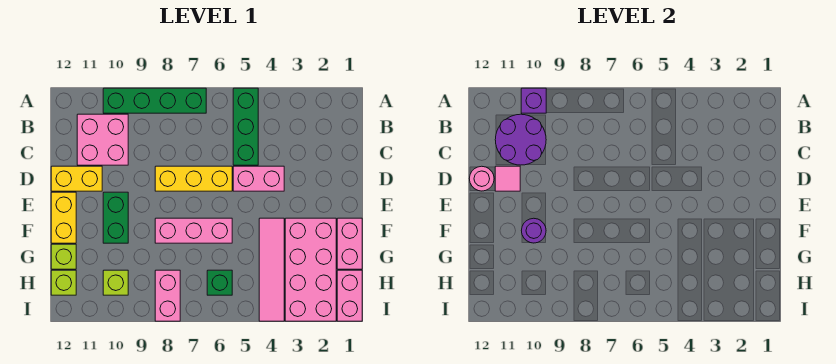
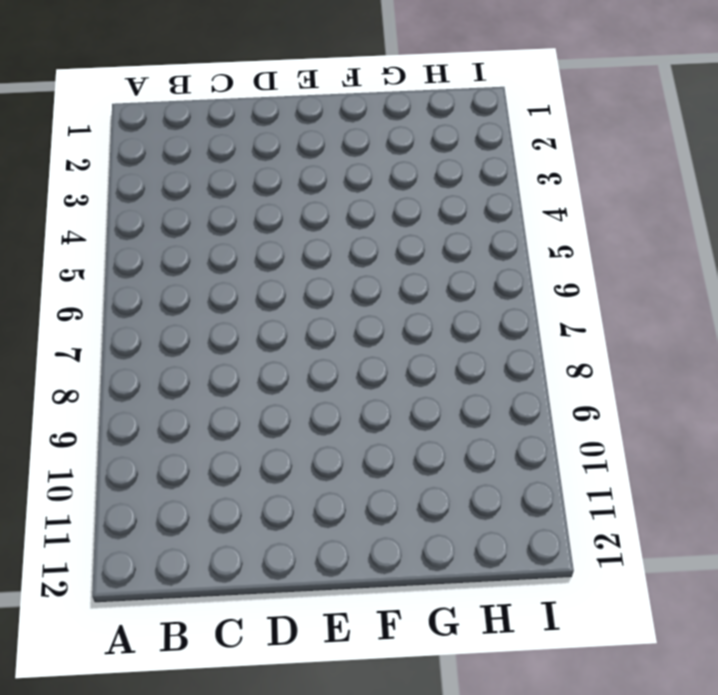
none -> green brick A5:C5 level 1
none -> green brick A7:A10 level 1
none -> pink brick B10:C11 level 1

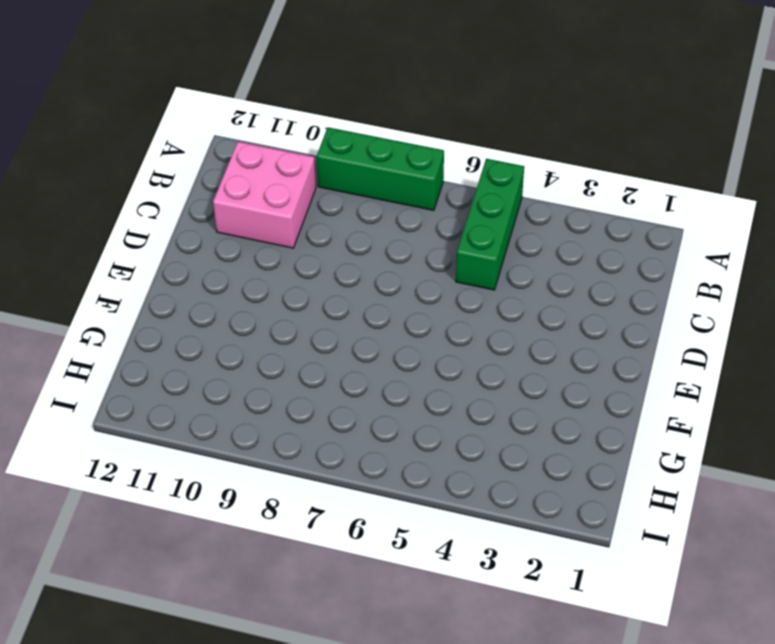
green brick A7:A9 level 1 -> green brick A7:A10 level 1
none -> pink brick D4:D5 level 1
none -> yellow brick D6:D8 level 1
none -> yellow brick D11:D12 level 1

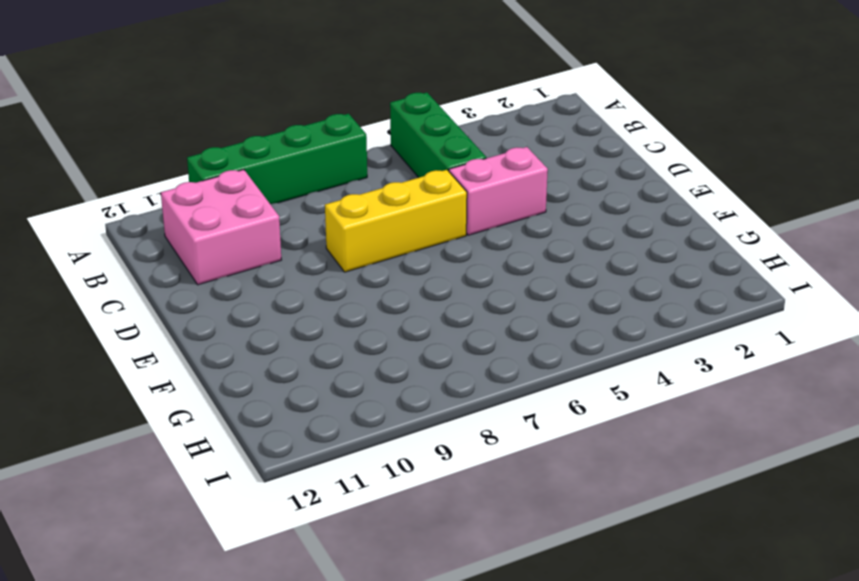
none -> yellow brick D11:D12 level 1
none -> green brick E10:F10 level 1
none -> yellow brick E12:F12 level 1

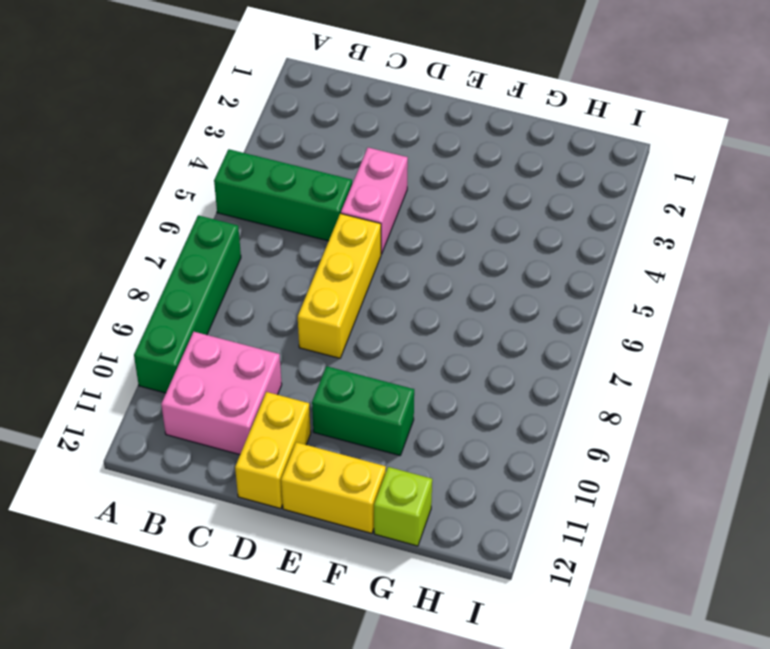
none -> pink brick F1:G1 level 1
none -> pink brick F2:I3 level 1
none -> pink tile F4:I4 level 1

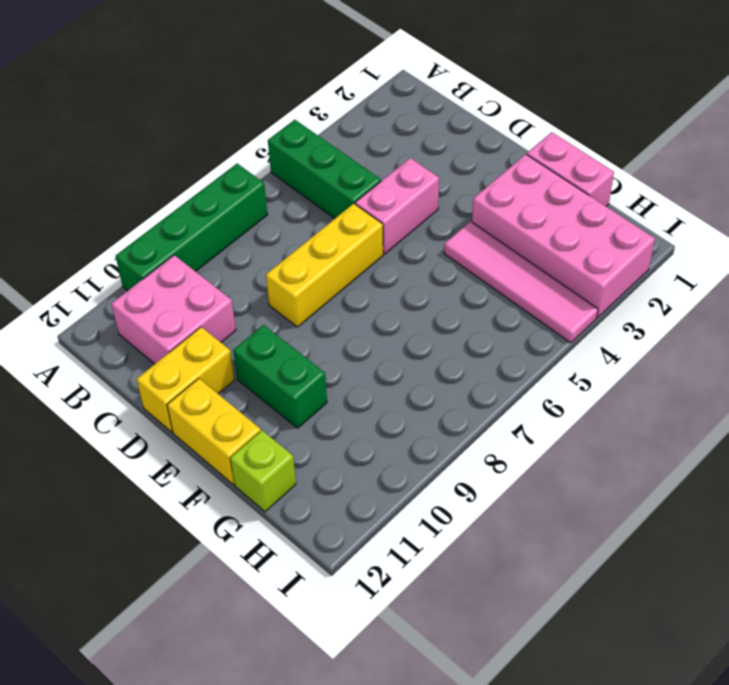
none -> pink brick F6:F8 level 1
none -> pink brick H1:I1 level 1
none -> green brick H6 level 1

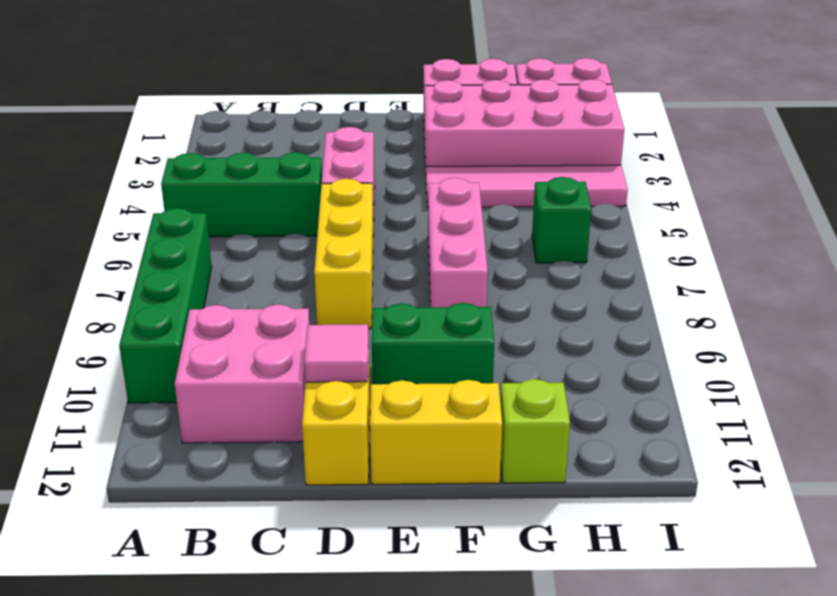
none -> pink brick H8:I8 level 1
none -> lime brick H10 level 1
none -> lime brick H12 level 1

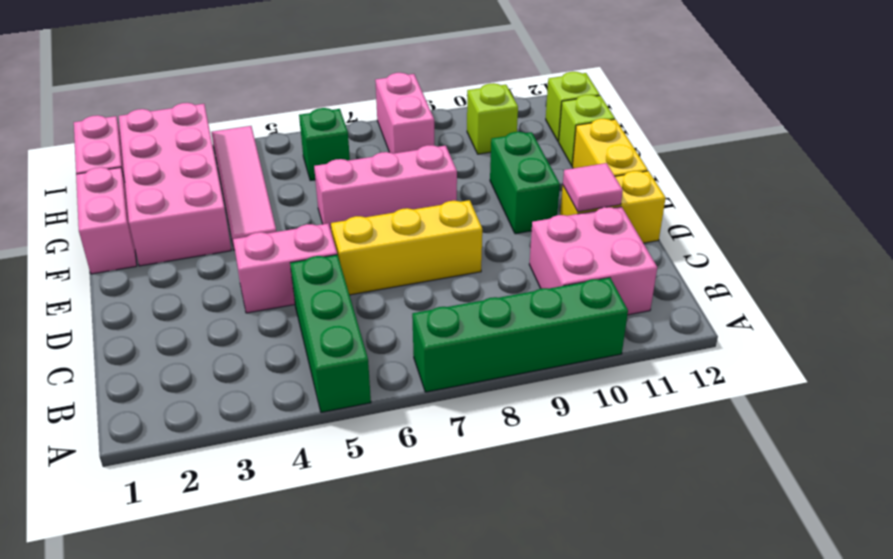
none -> purple brick A10 level 2
none -> purple round brick B10:C11 level 2
none -> pink round brick D12 level 2

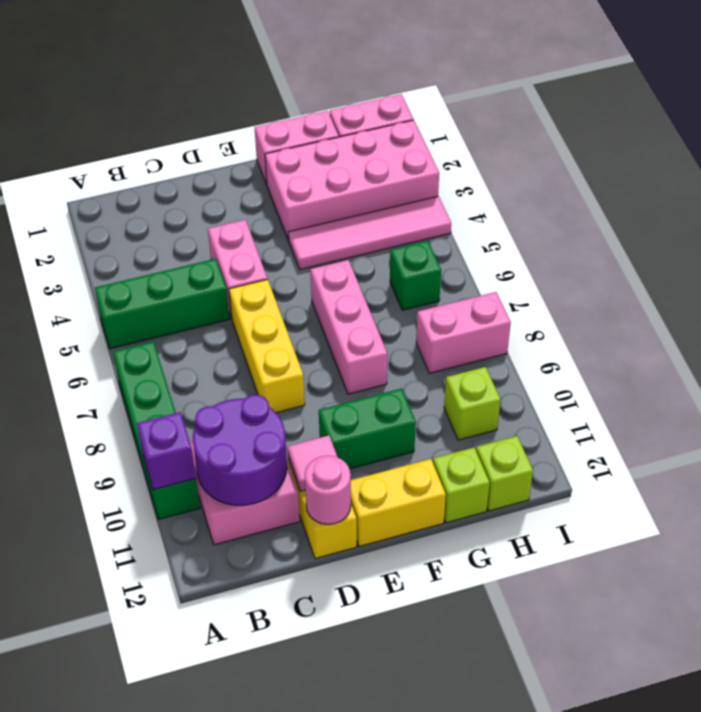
none -> purple round brick F10 level 2

